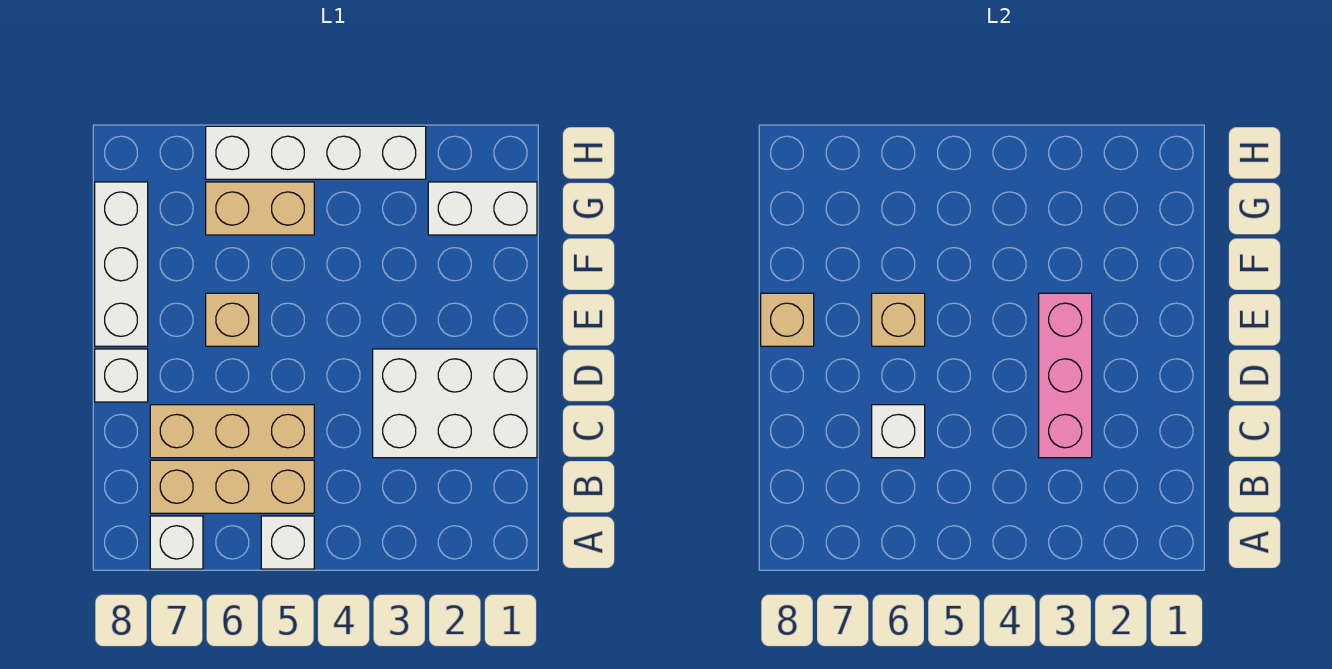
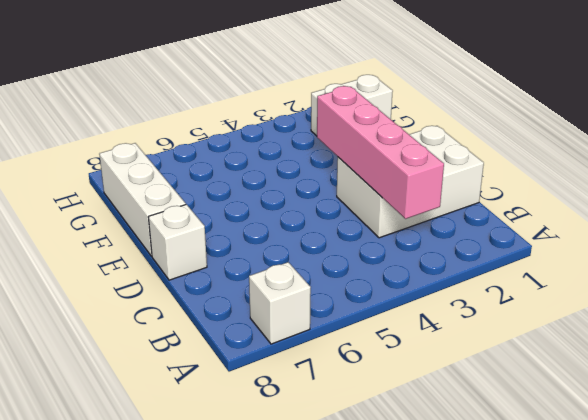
pink brick B3:E3 level 2 -> pink brick C3:E3 level 2
none -> white brick A5 level 1
none -> tan brick B5:B7 level 1
none -> tan brick C5:C7 level 1

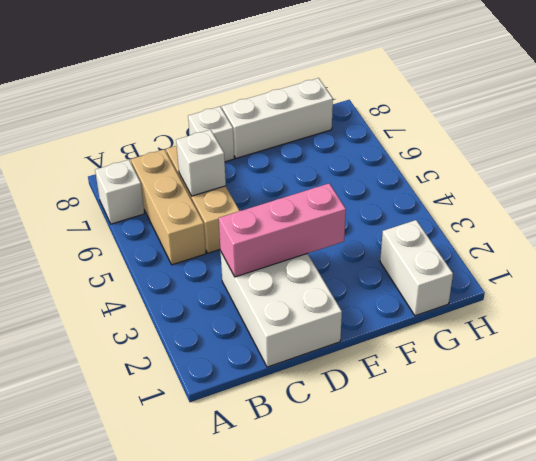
none -> white brick A5 level 1
none -> tan brick E6 level 1
none -> tan brick G5:G6 level 1

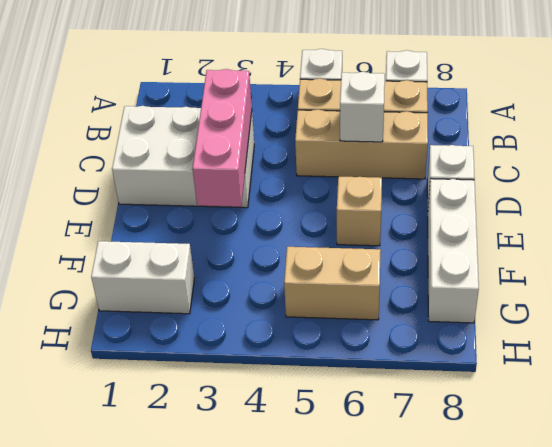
none -> white brick H3:H6 level 1
none -> tan brick E6 level 2
none -> tan brick E8 level 2

